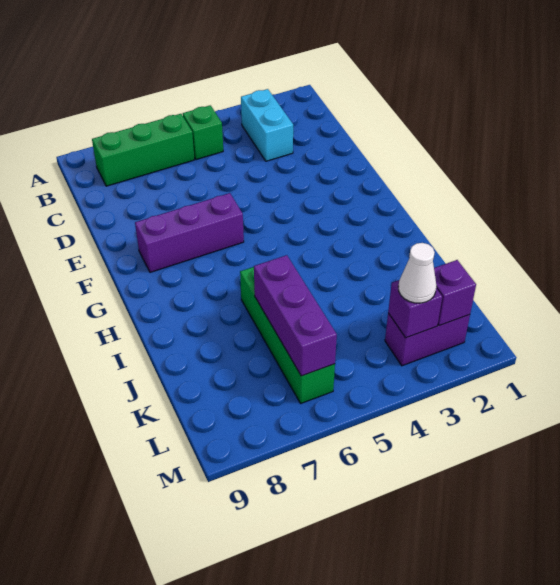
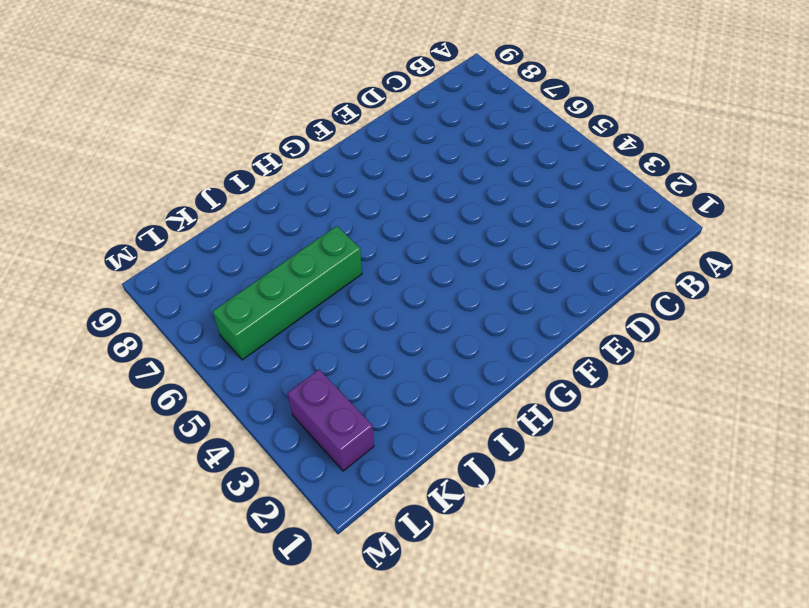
none -> cyan brick B3:C3 level 1
none -> green brick B5 level 1

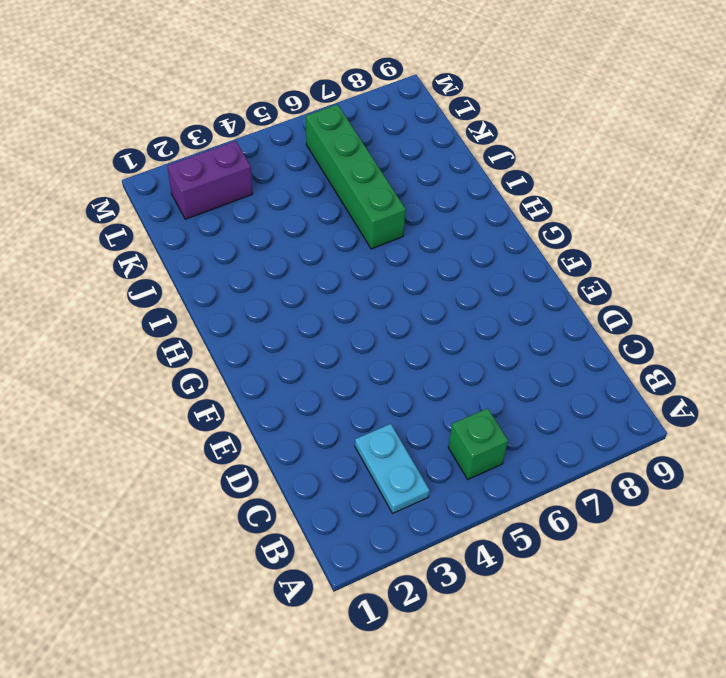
cyan plate B3:C3 level 1 -> cyan brick B3:C3 level 1
none -> green brick B6:B8 level 1
none -> purple brick F6:F8 level 1

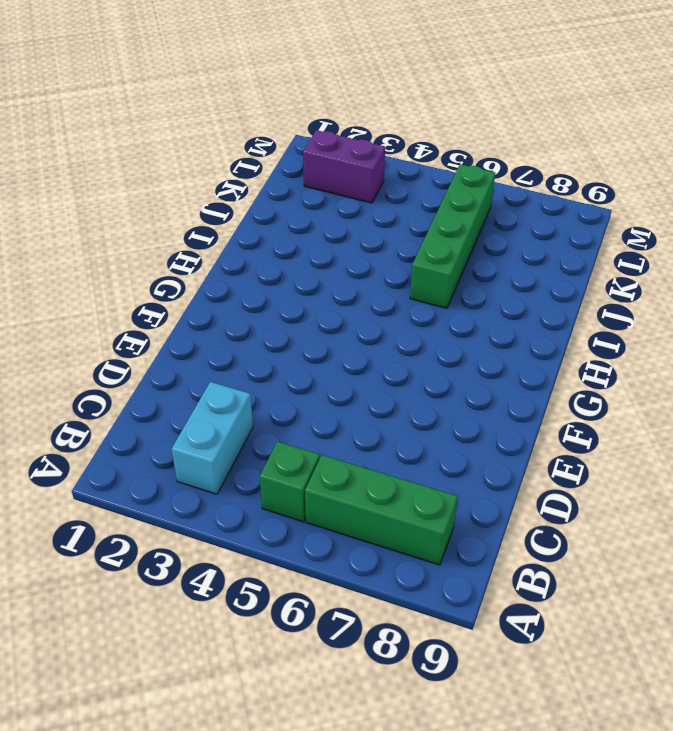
none -> purple brick F6:F8 level 1
none -> purple brick J6:L6 level 2

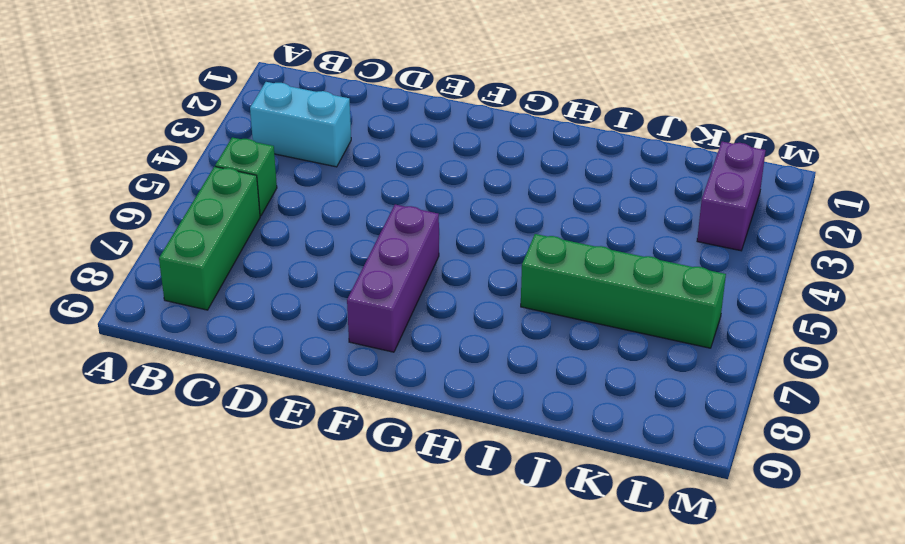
none -> purple brick J6:L6 level 2
none -> purple brick L2 level 2

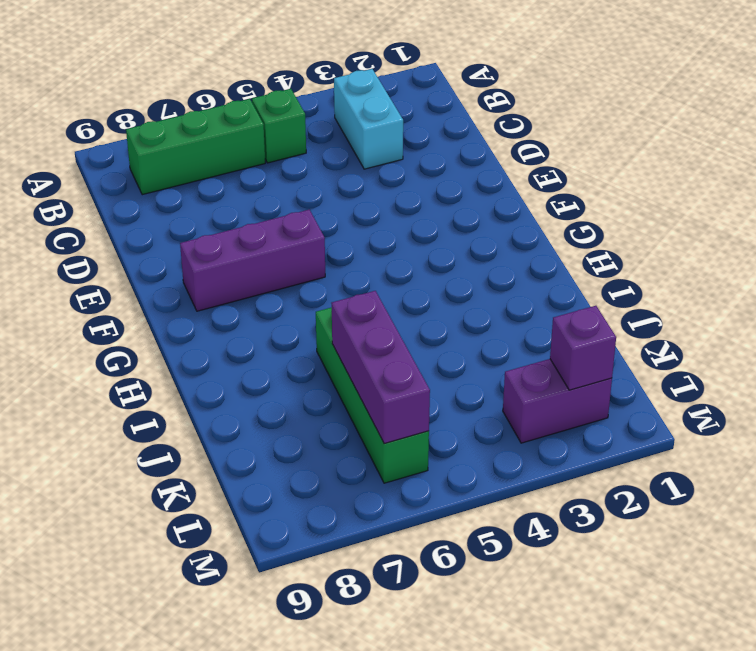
none -> purple brick L3 level 2
none -> white cone L3 level 3

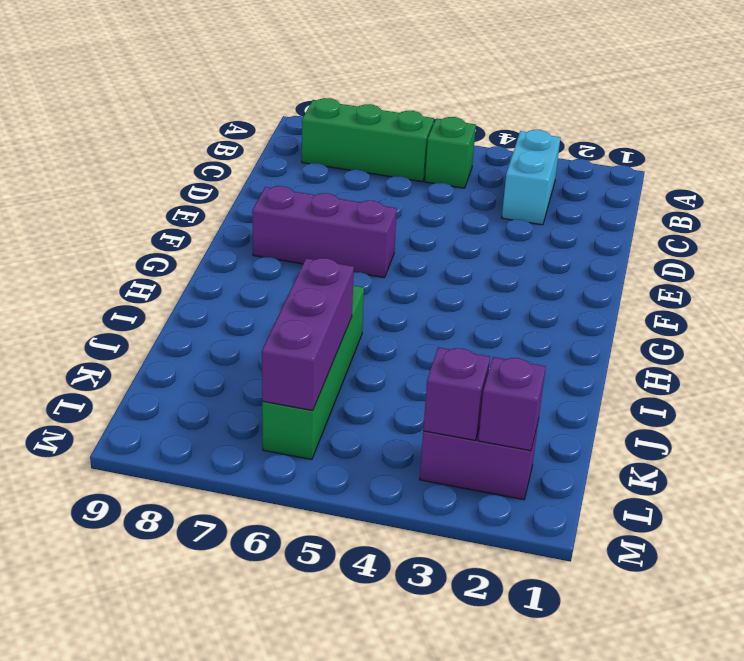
none -> white cone L3 level 3

